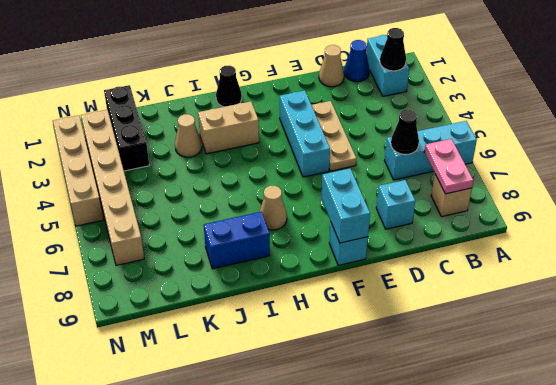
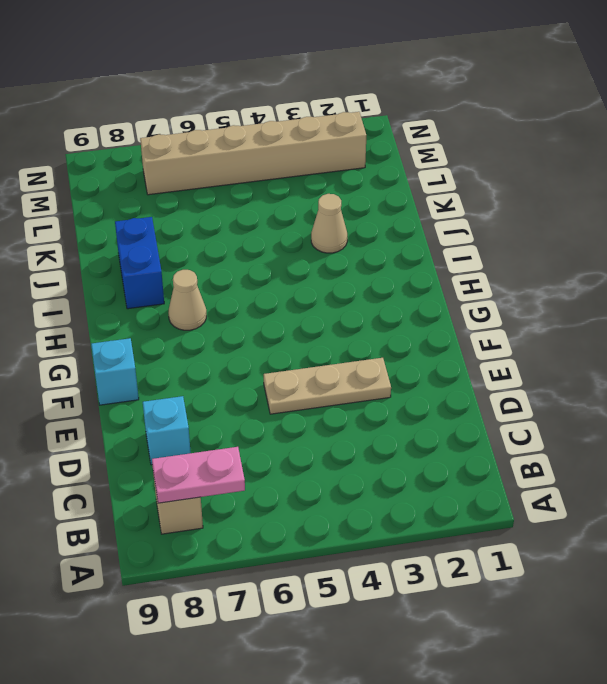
none -> cyan brick A6:C6 level 1
none -> cyan brick B1:B2 level 1
none -> blue cone C1 level 1

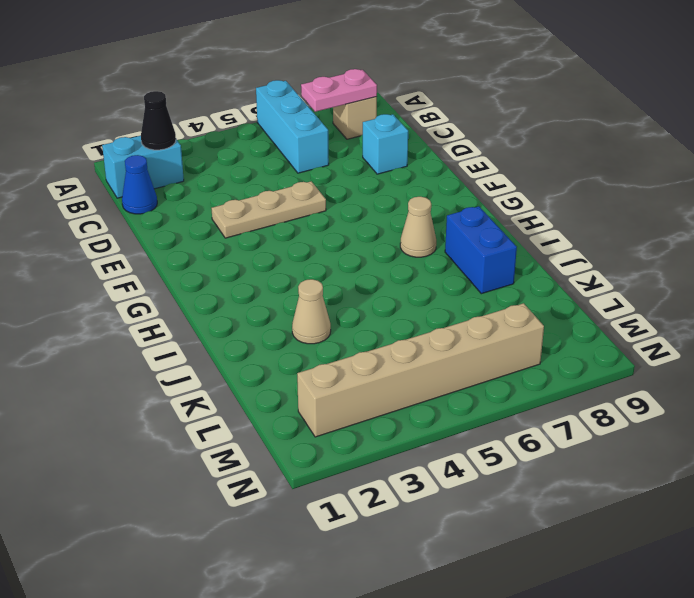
none -> tan cone D1 level 1
none -> cyan brick F3:F5 level 1
none -> cyan brick F9 level 1

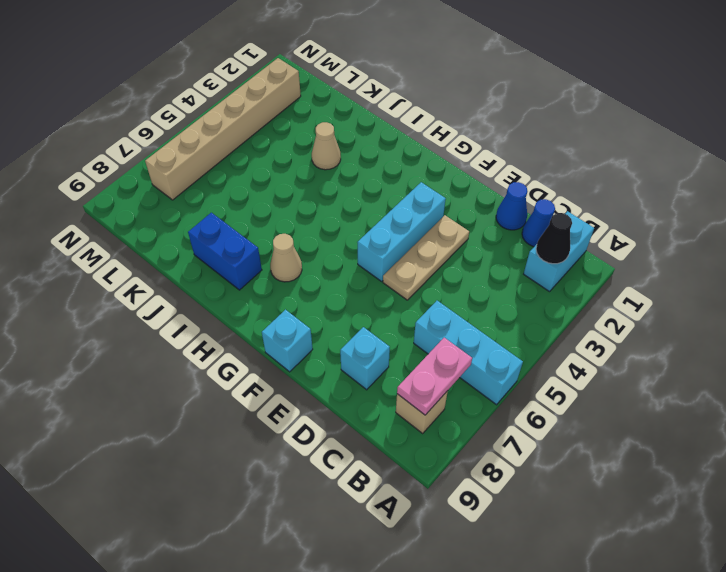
blue cone D1 level 1 -> tan cone D1 level 1
none -> black cone H1 level 1
none -> tan brick H3:I3 level 1
none -> black brick L1:L3 level 1

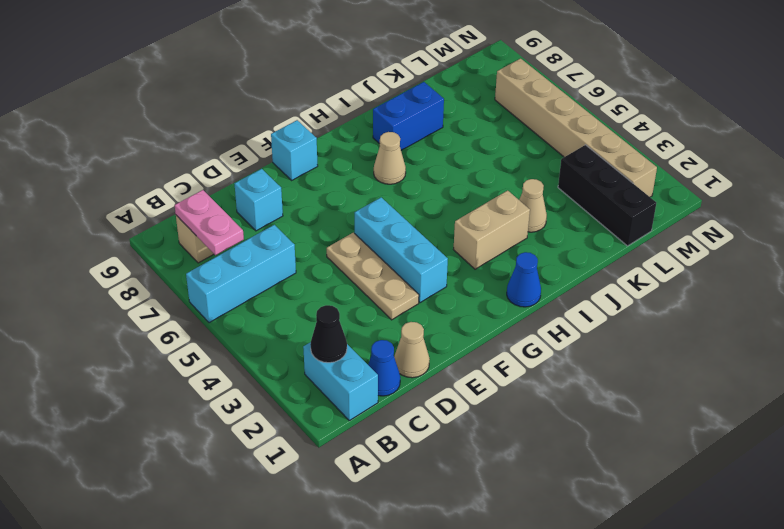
blue cone H1 level 1 -> black cone H1 level 1
none -> tan brick N2:N5 level 1
none -> black cone C6 level 2
none -> cyan brick F8:F9 level 2

